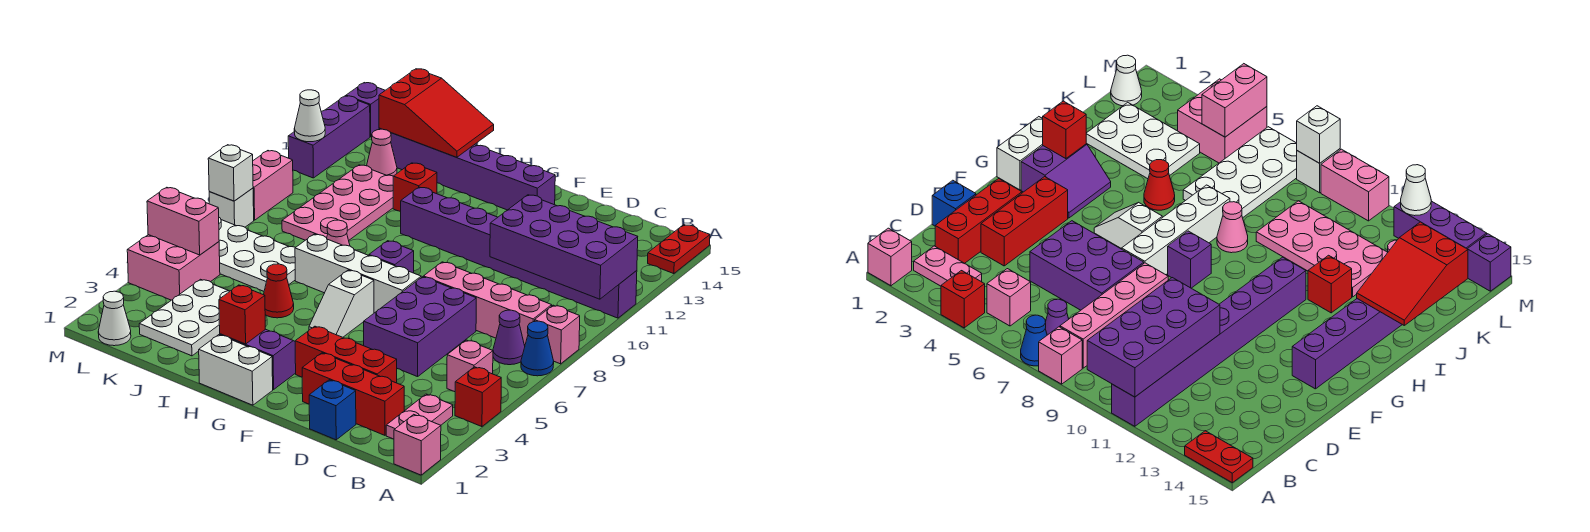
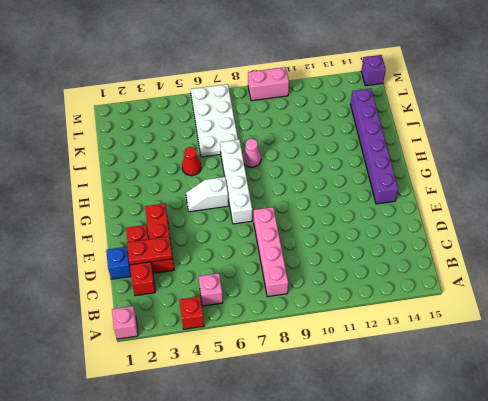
red plate D2:D3 level 2 -> red plate A14:A15 level 1
none -> blue cone A7 level 1
none -> pink brick A8 level 1
none -> purple brick A11:H11 level 1
none -> pink plate B2:B3 level 1

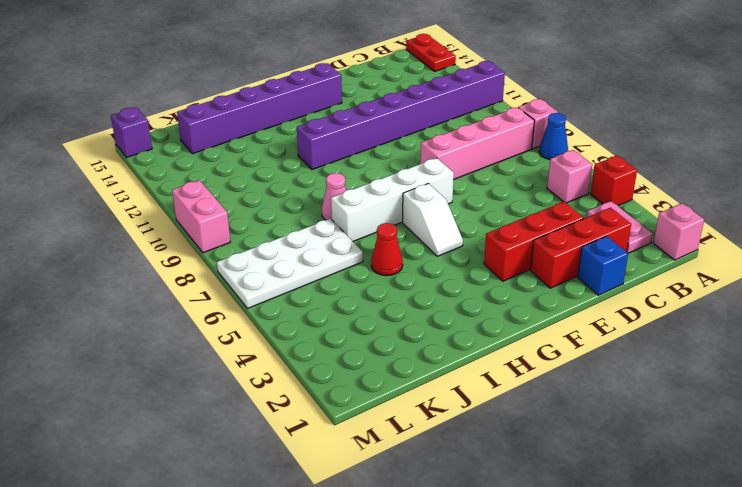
none -> purple cone B7 level 1
none -> purple brick D5:E7 level 1
none -> white brick G1:H1 level 1
none -> purple slope G2:H3 level 1 top 2

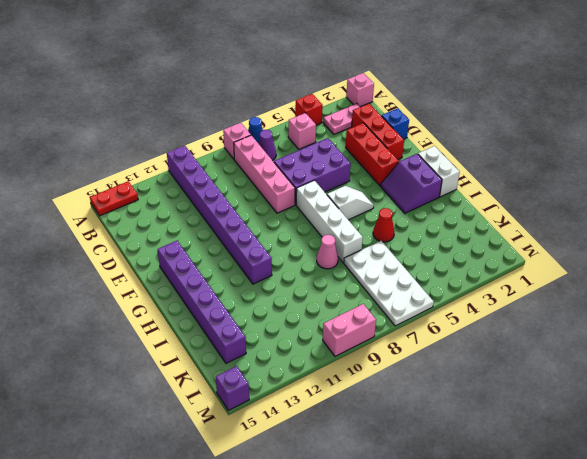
none -> purple brick G8 level 1
none -> red brick I12 level 1
none -> white plate J2:K4 level 1
none -> pink plate J9:K12 level 1

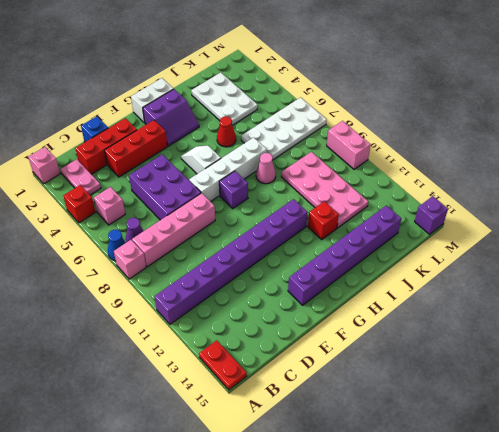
none -> pink cone K13 level 1
none -> white cone L1 level 1
none -> pink brick L4:M5 level 1
none -> white brick M8 level 1

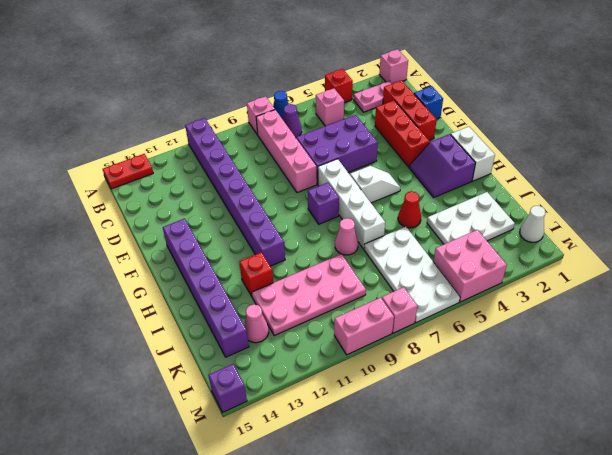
pink brick M8 level 1 -> white brick M8 level 1
none -> purple brick M12:M14 level 1
none -> purple brick A10:D11 level 2
none -> red brick H2 level 2
none -> red slope I14:K15 level 2 top K

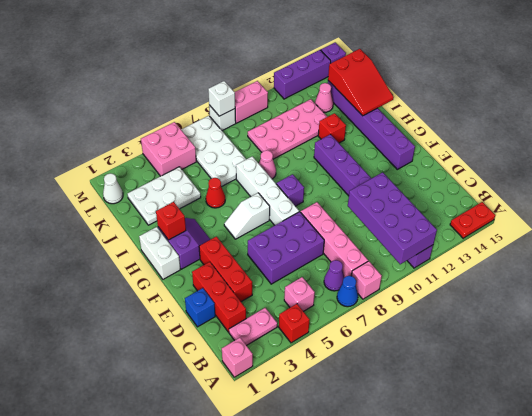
none -> pink brick L5:M5 level 2
none -> white cone M12 level 2

